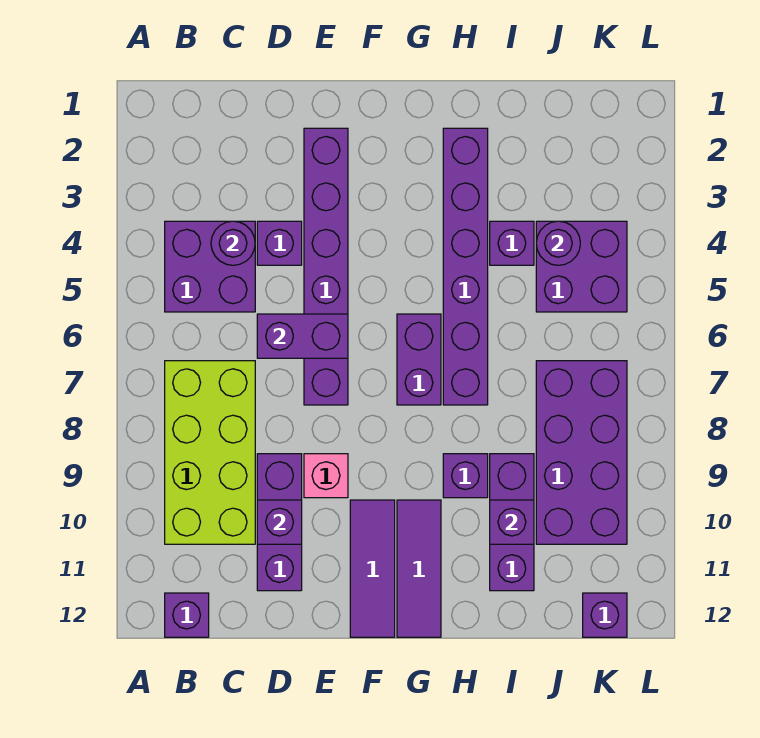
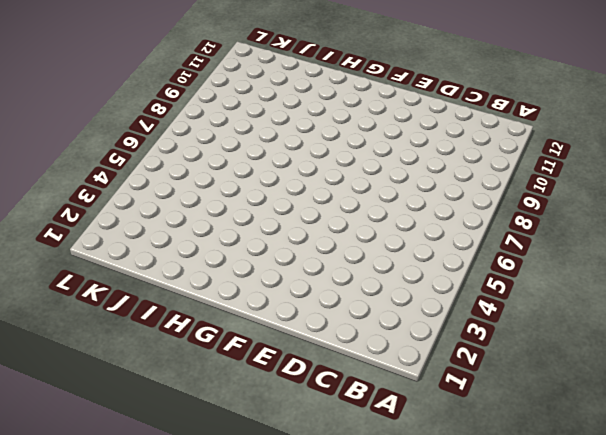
none -> purple brick B4:C5 level 1
none -> lime brick B7:C10 level 1
none -> purple brick B12 level 1

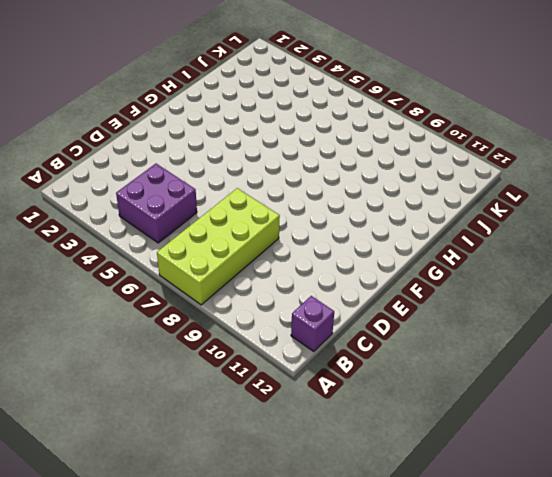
lime brick A7:D8 level 1 -> lime brick B7:C10 level 1
none -> purple brick D4 level 1
none -> purple brick D9:D11 level 1
none -> purple brick E2:E7 level 1

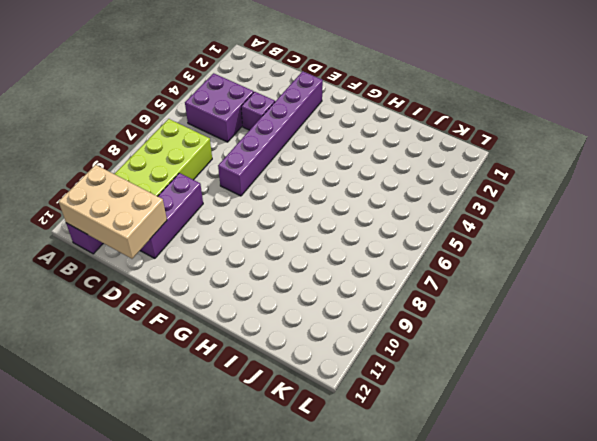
tan brick B11:D12 level 2 -> none
none -> pink brick E9 level 1
none -> purple tile F10:F12 level 1
none -> purple brick G6:G7 level 1

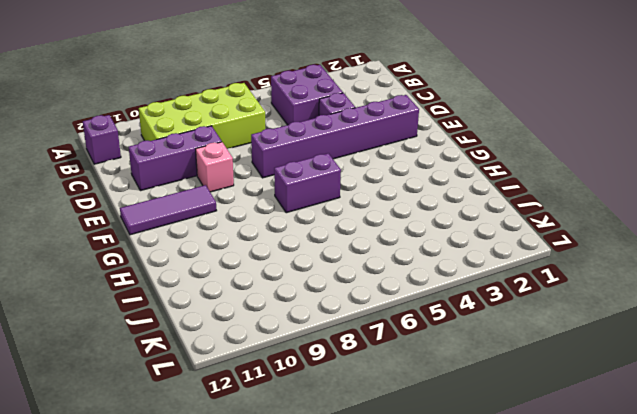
none -> purple tile G10:G12 level 1
none -> purple brick H2:H7 level 1
none -> purple brick H9 level 1

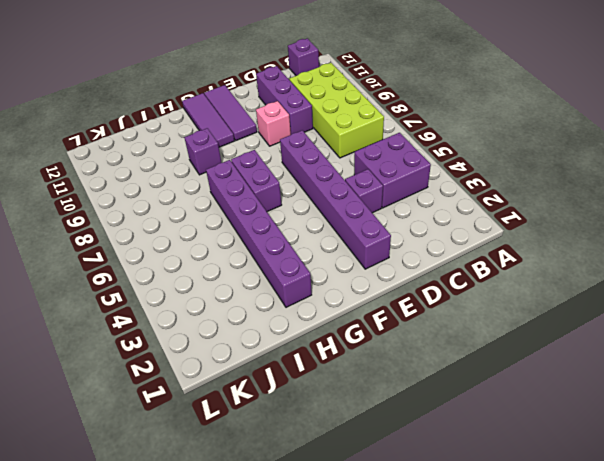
none -> purple brick I4 level 1
none -> purple brick I9:I11 level 1
none -> purple brick J4:K5 level 1

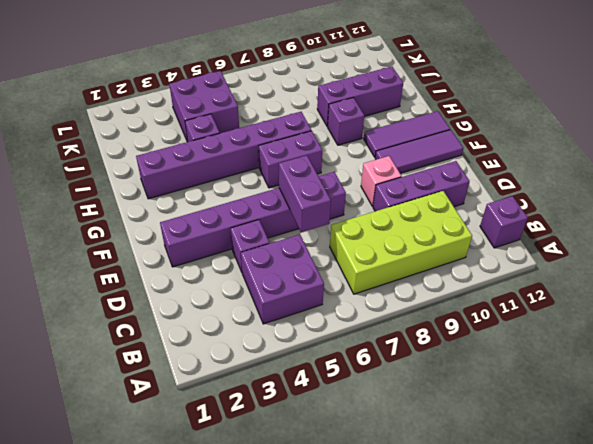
none -> purple brick J7:K10 level 1
none -> purple brick K12 level 1
none -> purple round brick C4 level 2

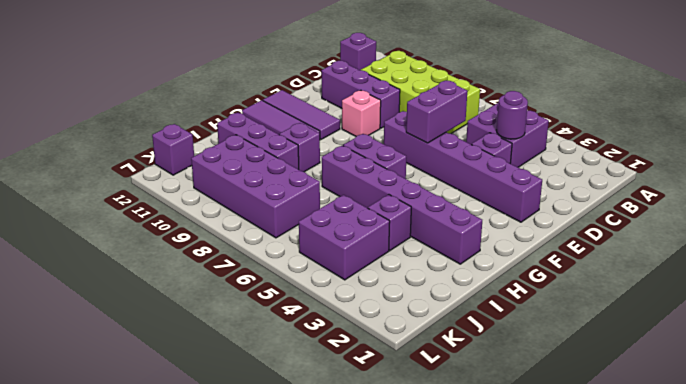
none -> purple brick D10 level 2
none -> purple brick I10 level 2
none -> purple round brick J4 level 2

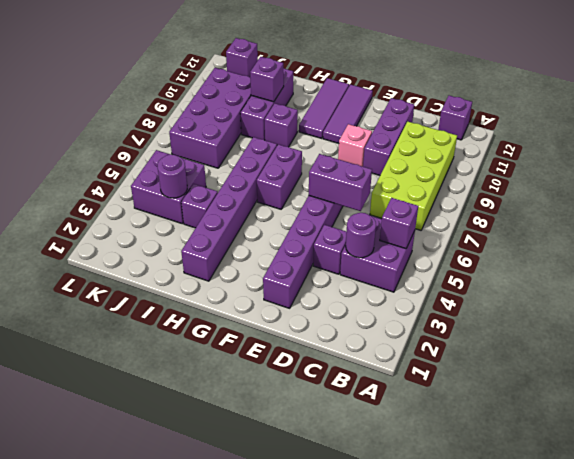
purple brick B5 level 2 -> purple brick D10 level 2

